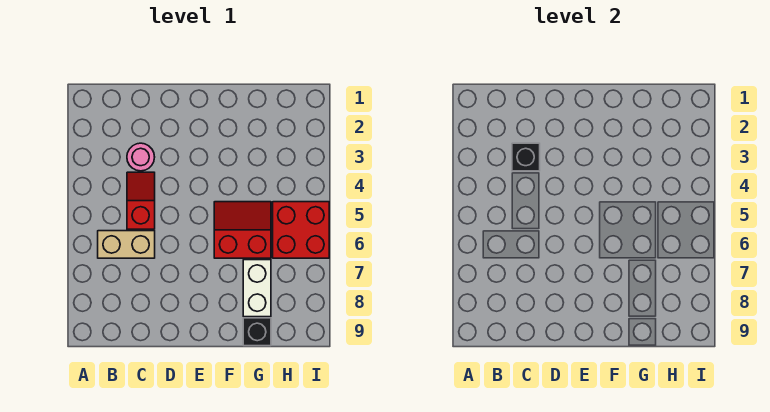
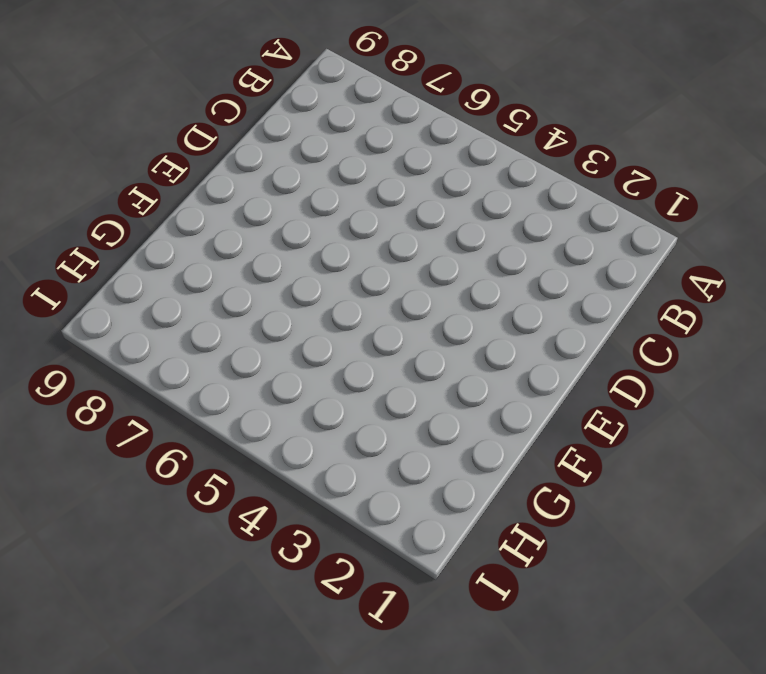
none -> tan brick B6:C6 level 1
none -> pink round brick C3 level 1

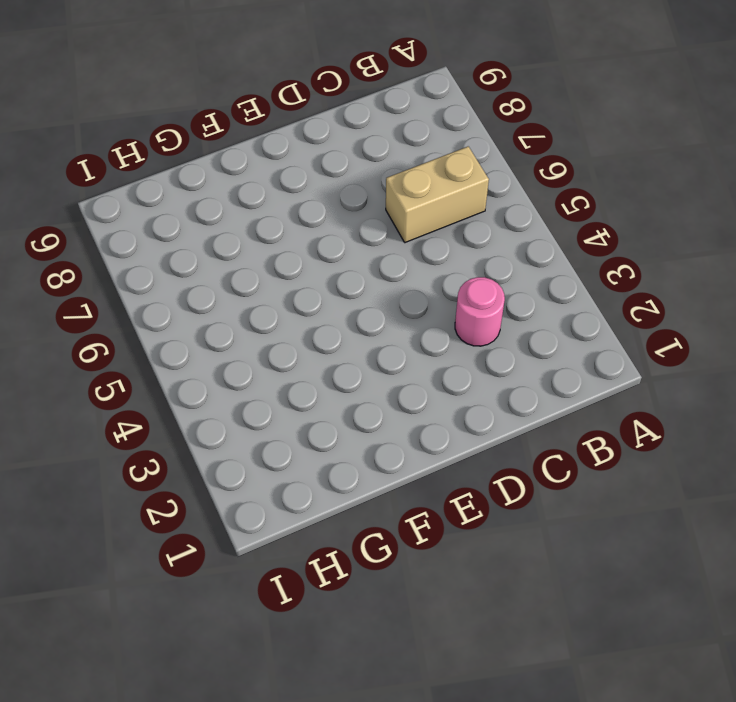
none -> red slope C4:C5 level 1 top 5
none -> red slope F5:G6 level 1 top 6

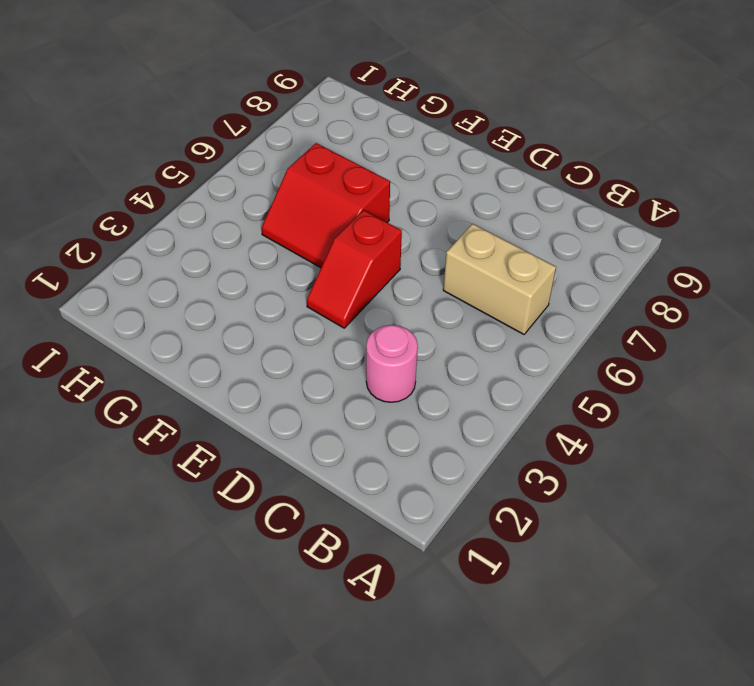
red slope E4:E5 level 1 top 5 -> red slope C4:C5 level 1 top 5
none -> white brick G7:G8 level 1
none -> black brick G9 level 1

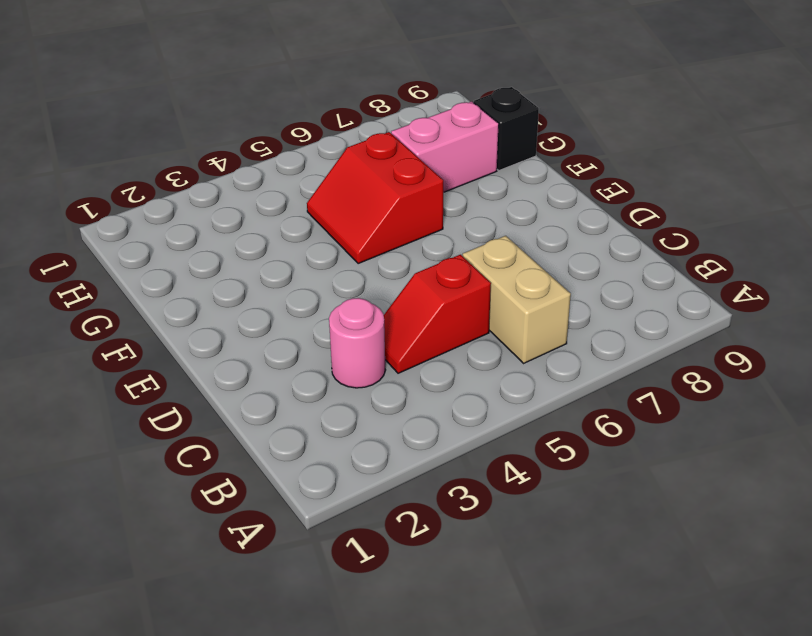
pink brick G7:G8 level 1 -> white brick G7:G8 level 1
none -> red brick H5:I6 level 1
none -> black brick C3 level 2

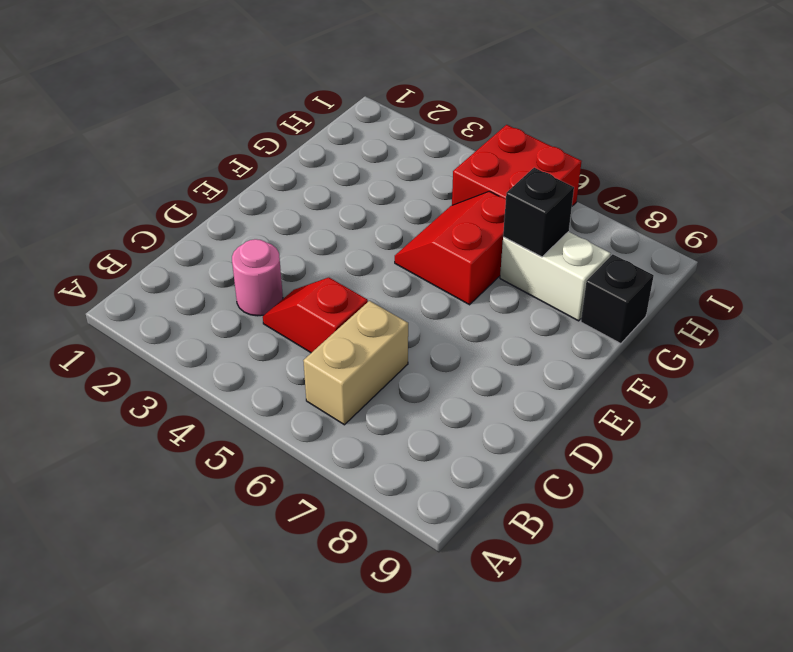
black brick G7 level 2 -> black brick C3 level 2

